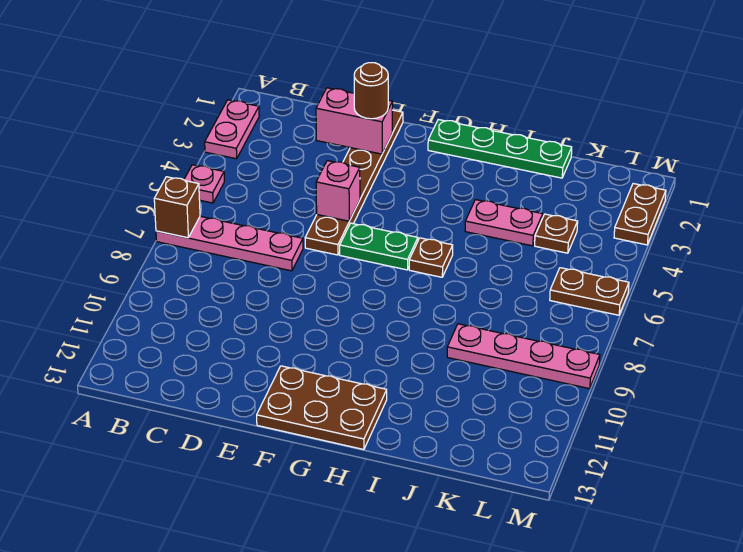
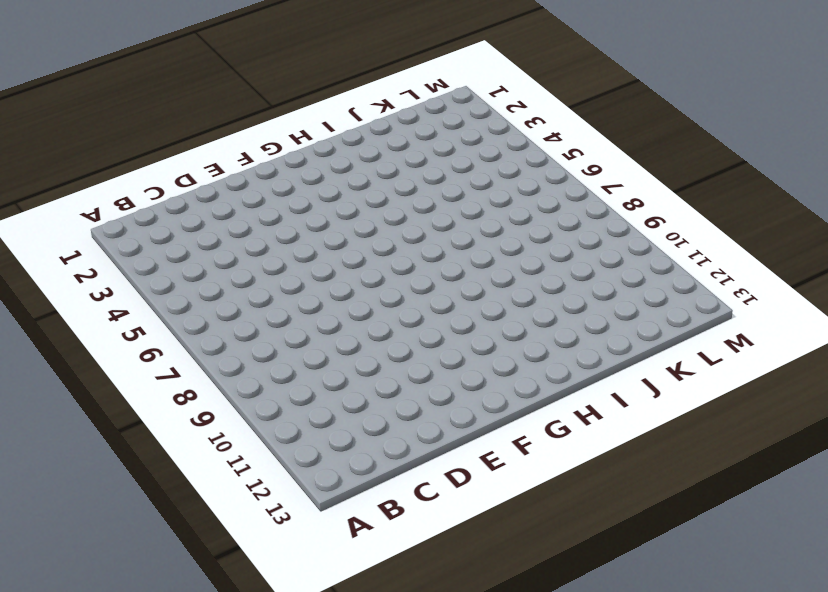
none -> pink plate A2:A3 level 1
none -> pink plate A5 level 1
none -> pink plate A7:D7 level 1

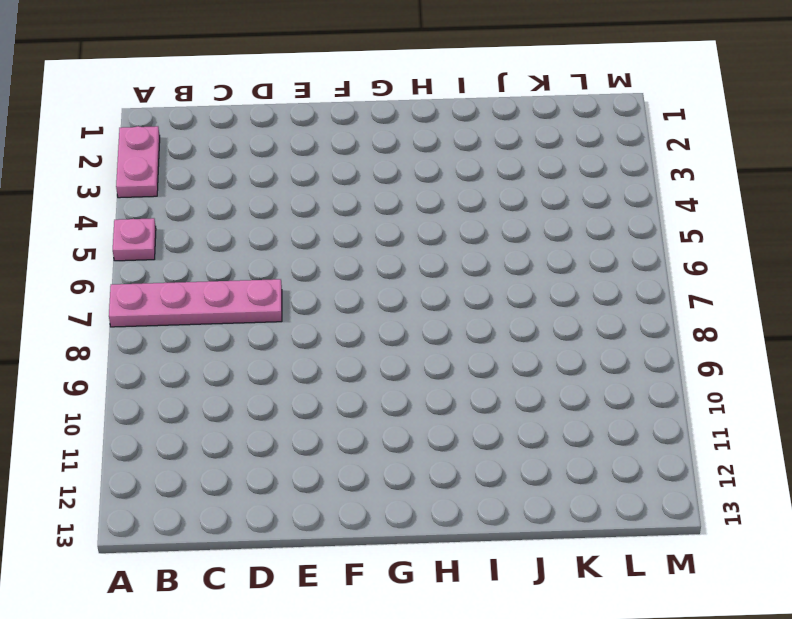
none -> brown plate E1:E6 level 1
none -> green plate F6:G6 level 1
none -> brown plate F12:H13 level 1

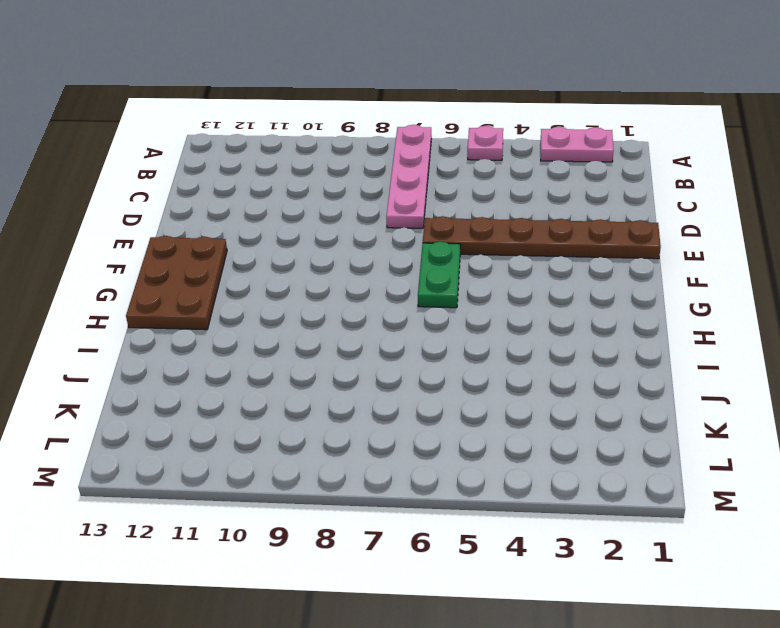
none -> green plate G1:J1 level 1
none -> brown plate H6 level 1
none -> pink plate I4:J4 level 1

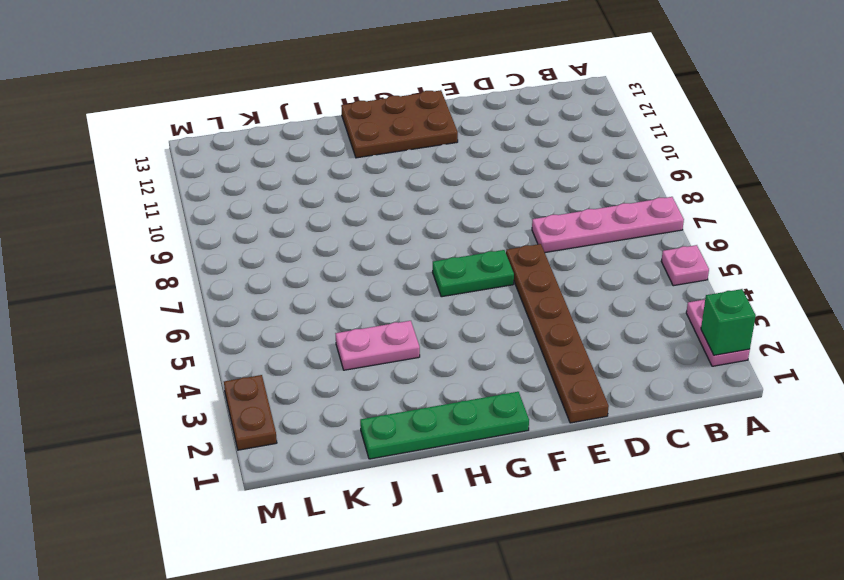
green brick A2 level 2 -> none
none -> brown plate H6 level 1
none -> pink plate J9:M9 level 1
none -> brown plate K4 level 1

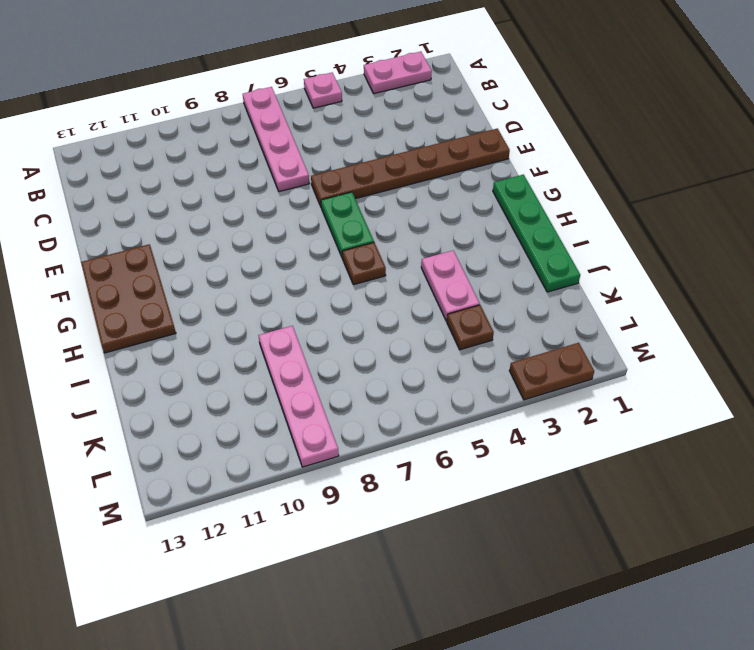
none -> brown plate L6:M6 level 1
none -> brown brick A7 level 2
none -> pink brick D2:E2 level 2

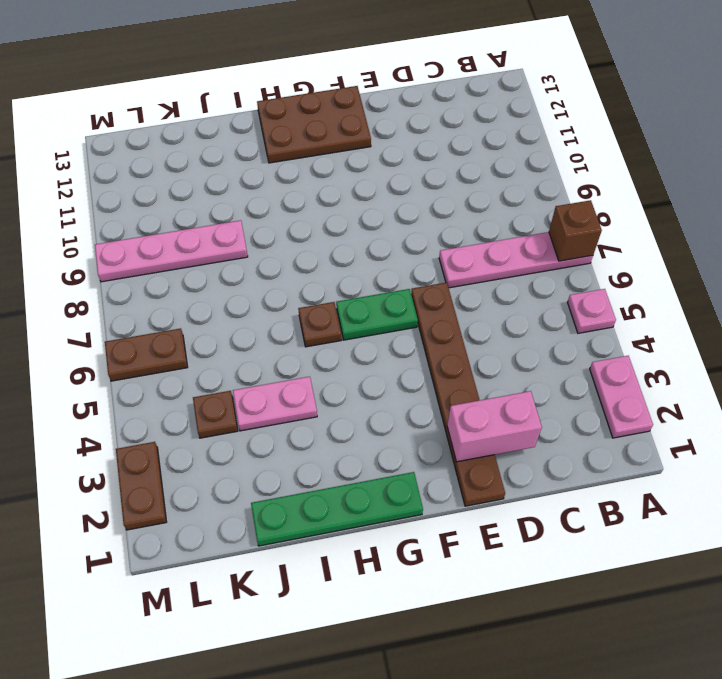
none -> pink brick E5 level 2
none -> brown round brick E2 level 3

